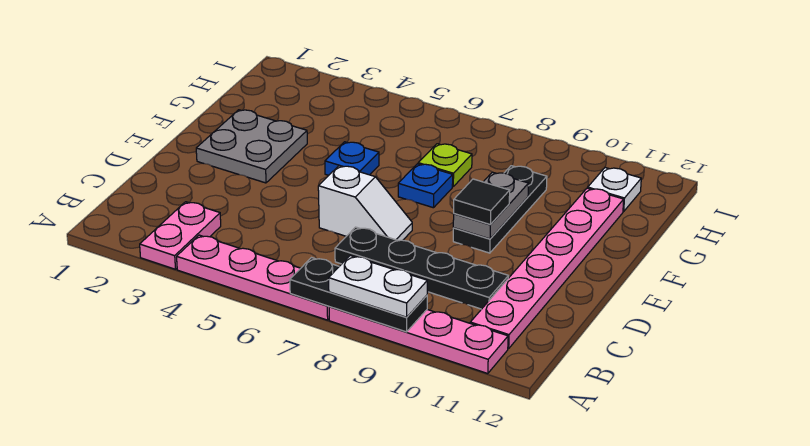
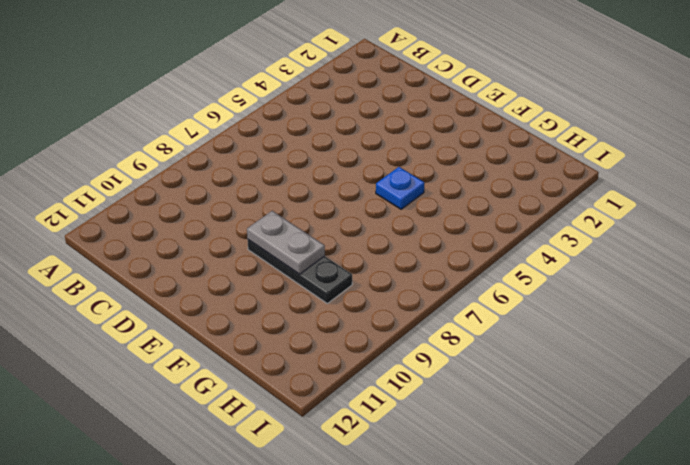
none -> pink plate A3:B3 level 1
none -> pink plate A4:A7 level 1
none -> pink plate A8:A11 level 1

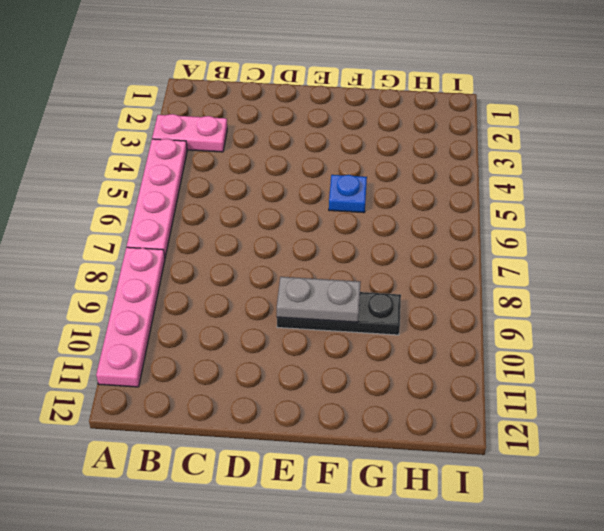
none -> pink plate B11:G11 level 1
none -> black plate C7:C10 level 1
none -> white slope D6:D7 level 1 top 6

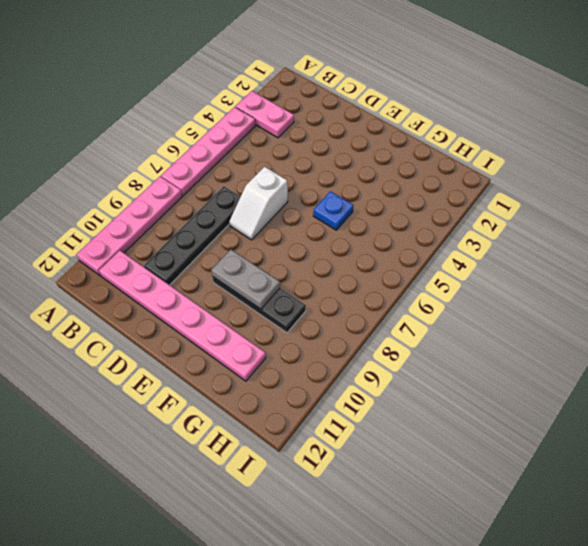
none -> grey plate E2:F3 level 1
none -> blue plate F7 level 1
none -> lime plate G7 level 1

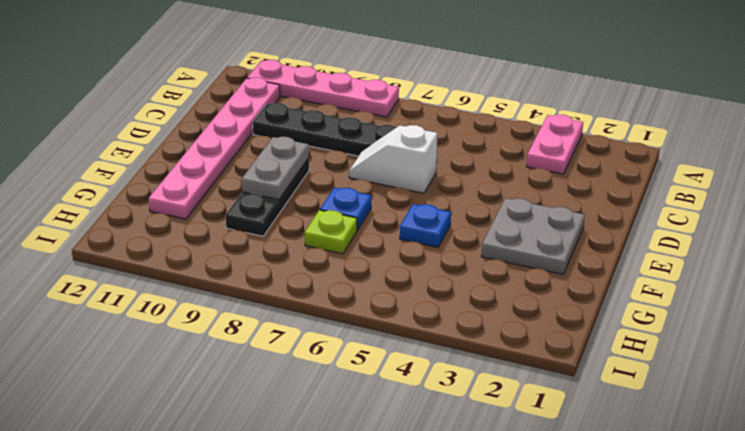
none -> pink plate A4:A7 level 1
none -> white plate H11 level 1
none -> black plate A7:A9 level 2

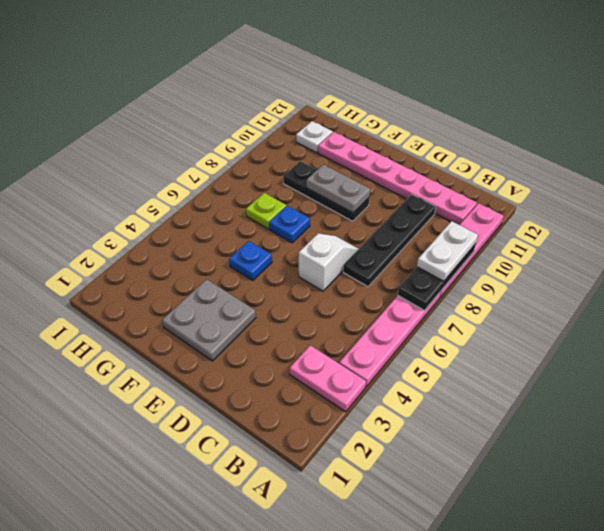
none -> black tile E9 level 3

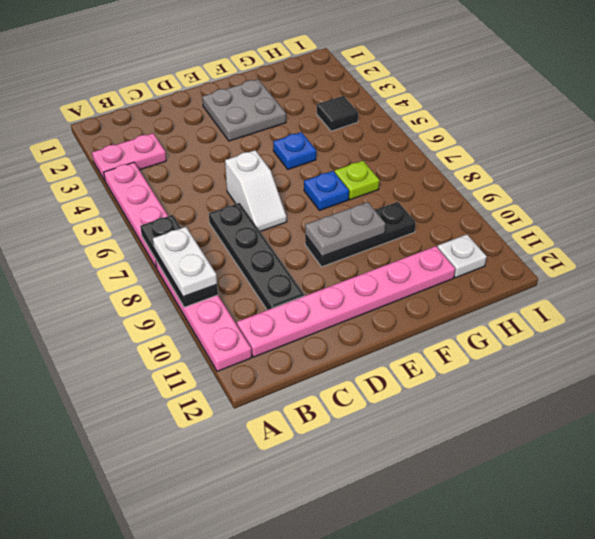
black tile H4 level 1 -> black tile E9 level 3

